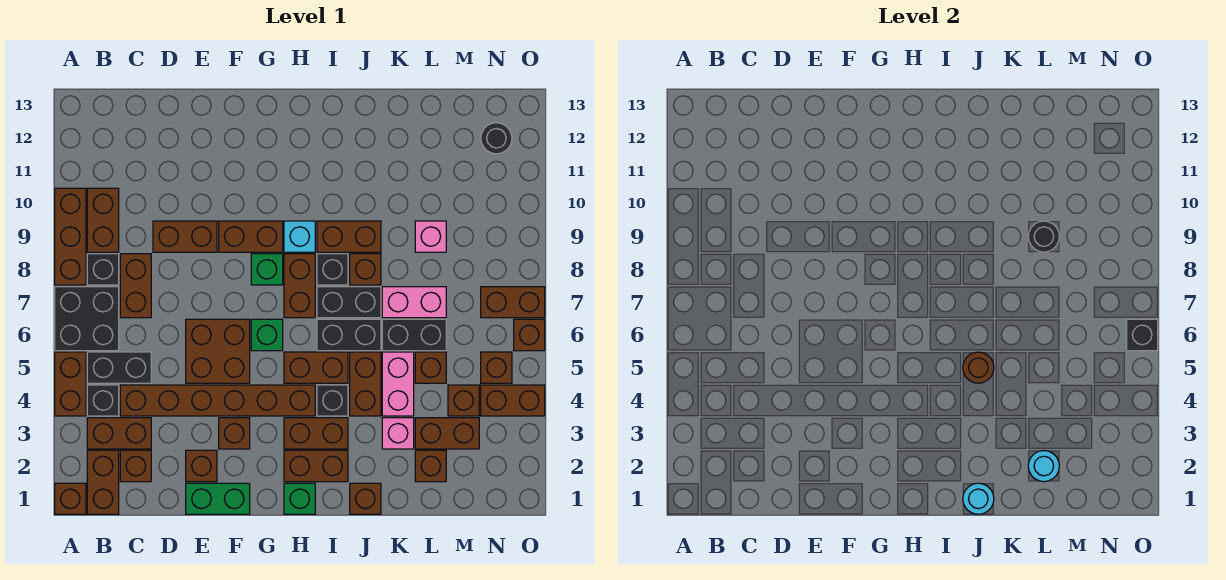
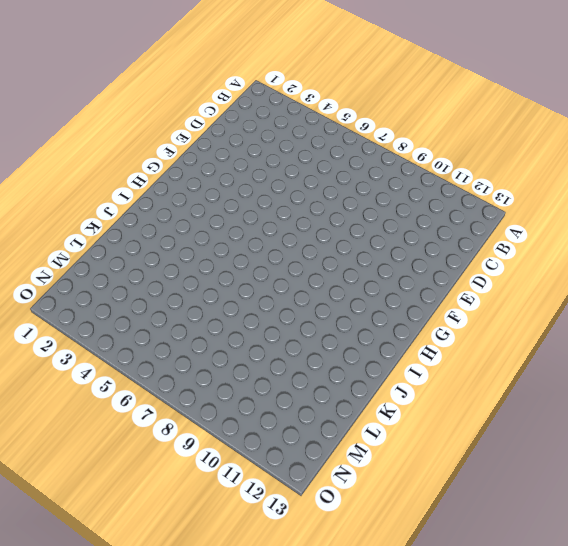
none -> brown brick A1 level 1
none -> brown brick A4:A5 level 1
none -> black brick A6:B7 level 1
none -> brown brick A8:A10 level 1

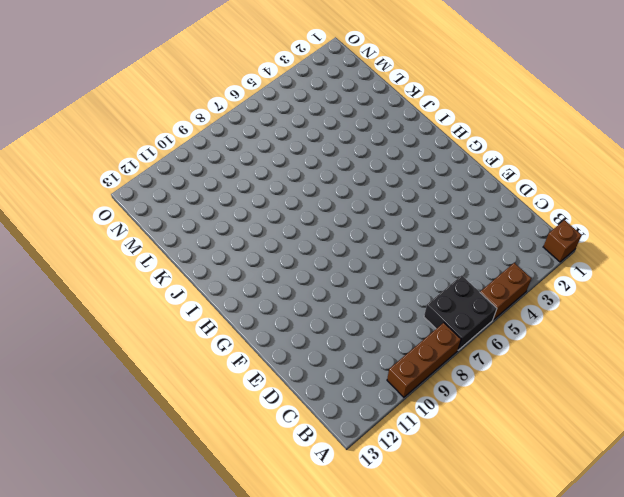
none -> brown brick B1:B2 level 1
none -> brown brick B3:C3 level 1
none -> black brick B4 level 1
none -> black brick B5:C5 level 1

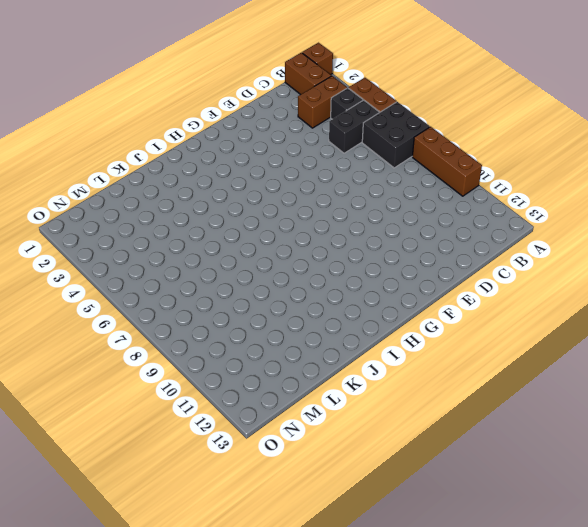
none -> black brick B8 level 1
none -> brown brick B9:B10 level 1
none -> brown brick C2 level 1
none -> brown brick C4:H4 level 1

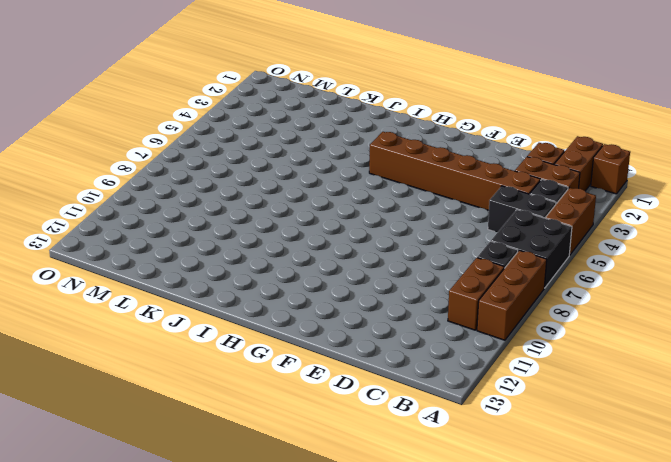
none -> brown brick C7:C8 level 1
none -> brown brick D9:E9 level 1
none -> green brick E1:F1 level 1
none -> brown brick E2 level 1

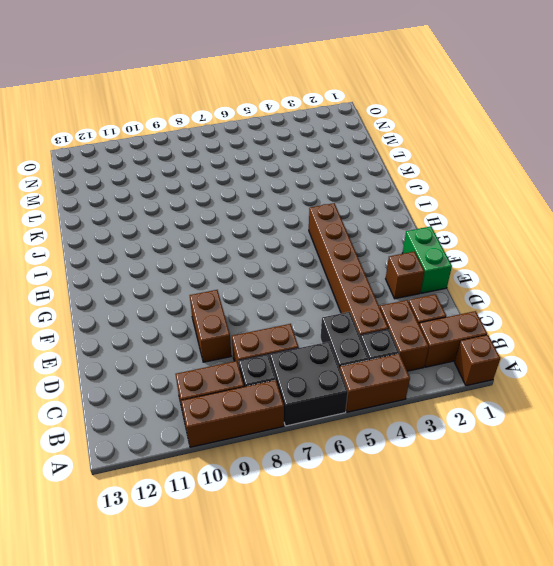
none -> brown brick E5:F6 level 1
none -> brown brick F3 level 1
none -> brown brick F9:G9 level 1
none -> green brick G6 level 1

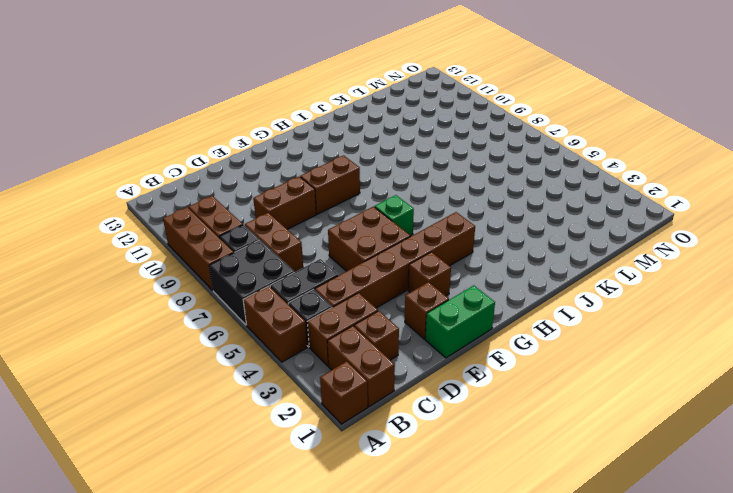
none -> green brick G8 level 1
none -> green brick H1 level 1
none -> brown brick H2:I2 level 1
none -> brown brick H3:I3 level 1

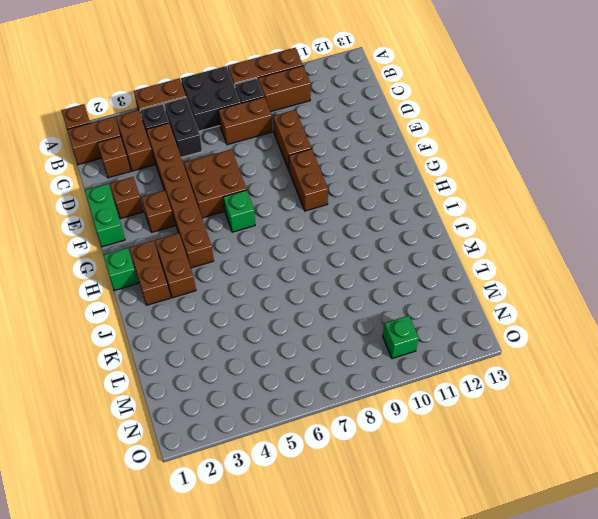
green brick N10 level 1 -> green brick G8 level 1
none -> brown brick H5:I5 level 1
none -> brown brick H7:H8 level 1
none -> cyan brick H9 level 1
none -> black brick I4 level 1

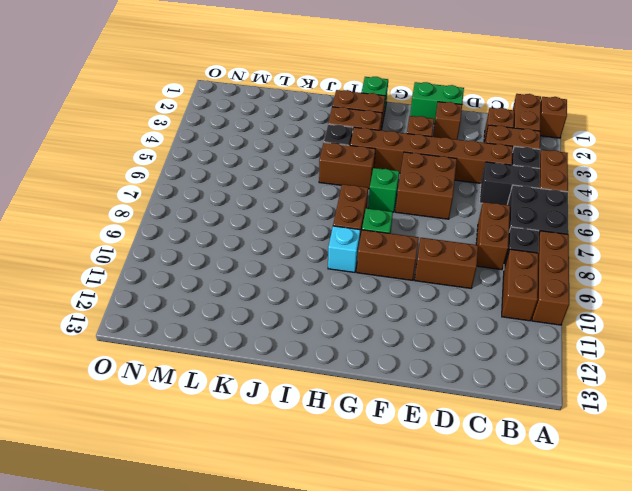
none -> black brick I6:J6 level 1
none -> black brick I7:J7 level 1
none -> black brick I8 level 1
none -> brown brick I9:J9 level 1

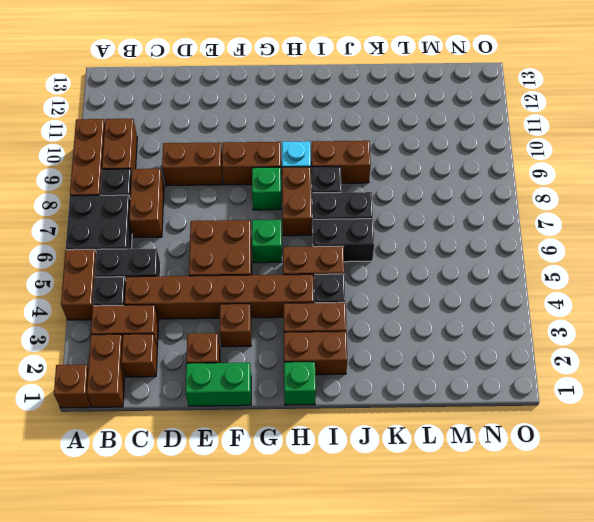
none -> brown brick J1 level 1
none -> brown brick J4:J5 level 1
none -> brown brick J8 level 1
none -> pink brick K3 level 1

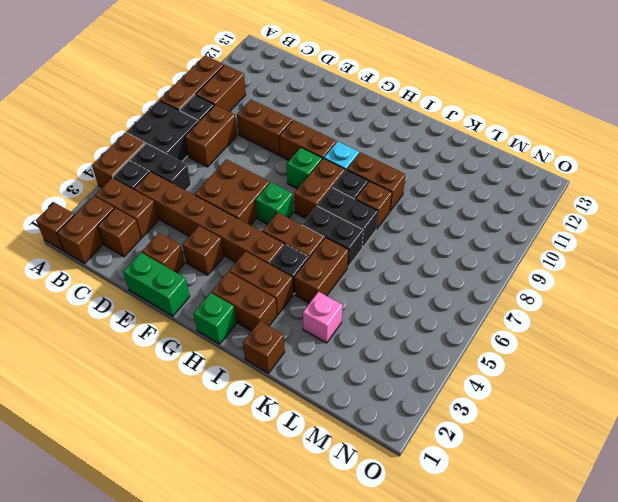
none -> pink brick K4:K5 level 1
none -> black brick K6:L6 level 1
none -> pink brick K7:L7 level 1
none -> brown brick L2 level 1

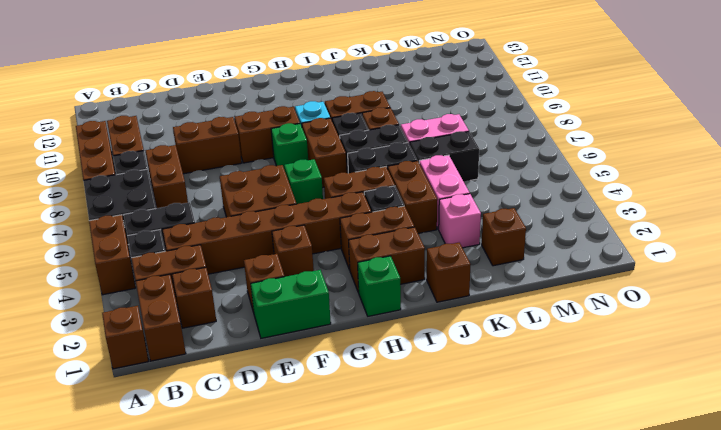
none -> brown brick L3:M3 level 1
none -> brown brick L5 level 1
none -> pink brick L9 level 1
none -> brown brick M4 level 1

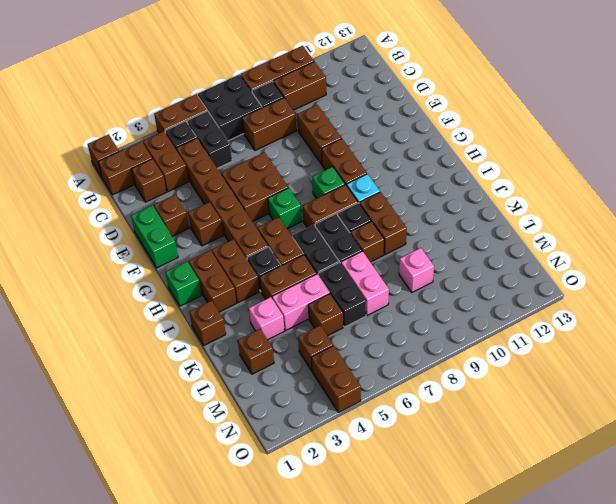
none -> brown brick L3:M3 level 1
none -> brown brick N5 level 1
none -> brown brick N7:O7 level 1
none -> black round brick N12 level 1

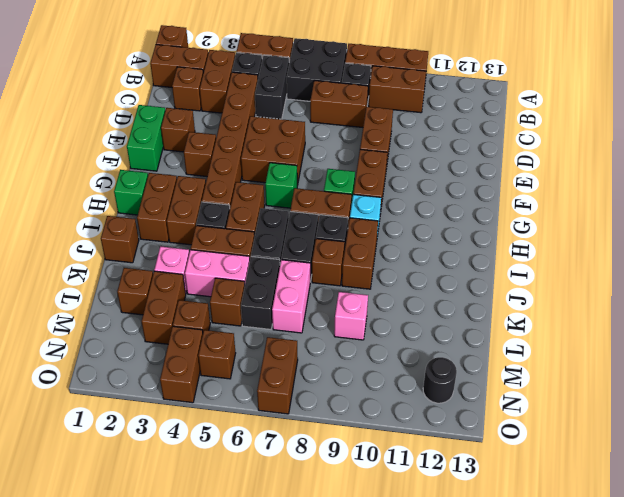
none -> brown brick O6 level 1
none -> cyan round brick J1 level 2
none -> brown round brick J5 level 2
none -> cyan round brick L2 level 2

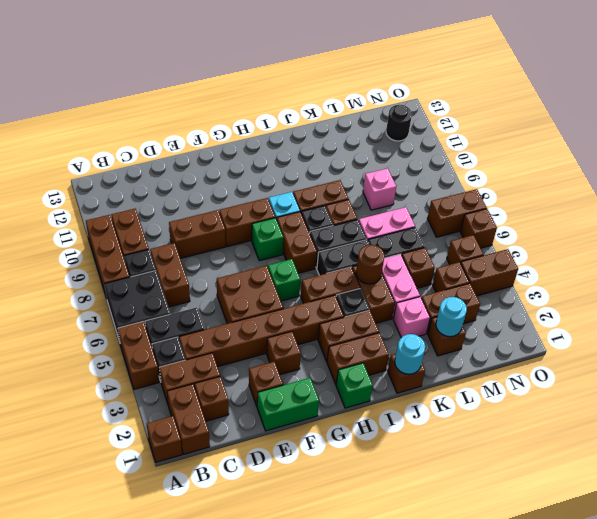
none -> black round brick L9 level 2
none -> black brick O6 level 2

